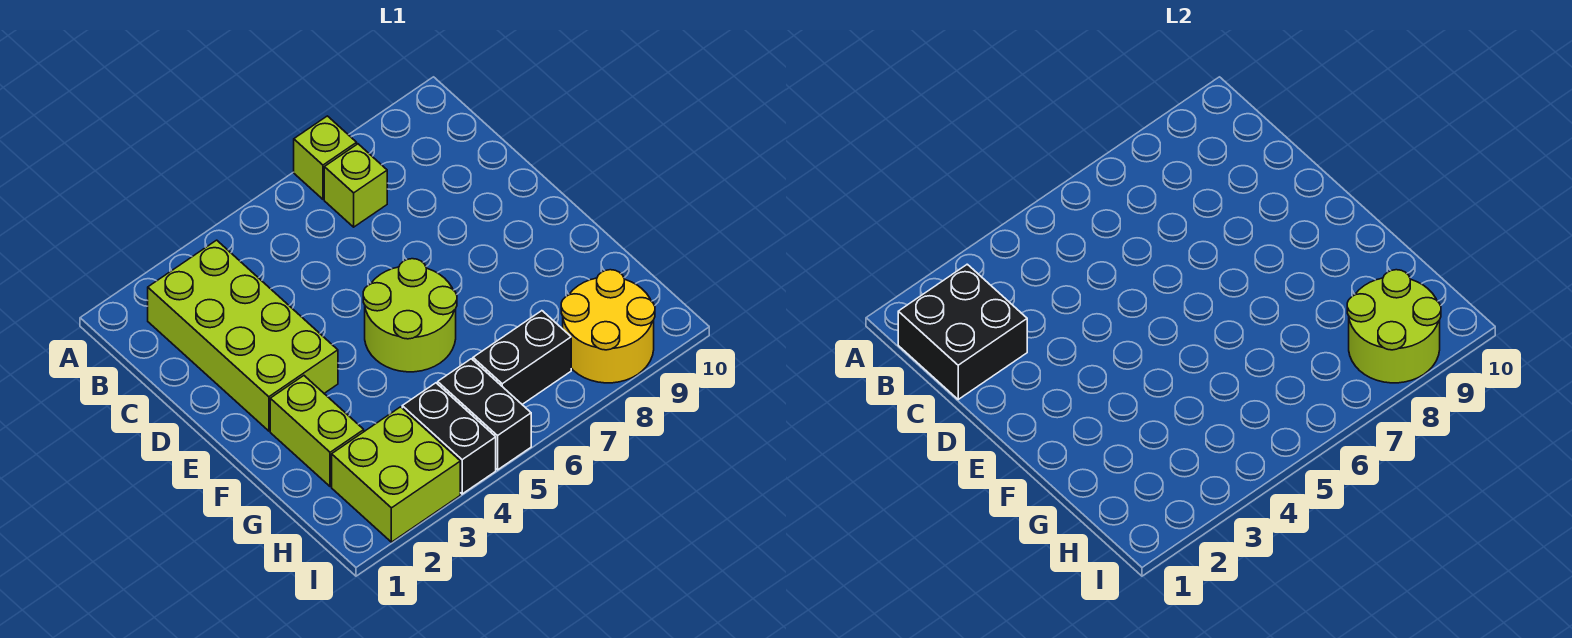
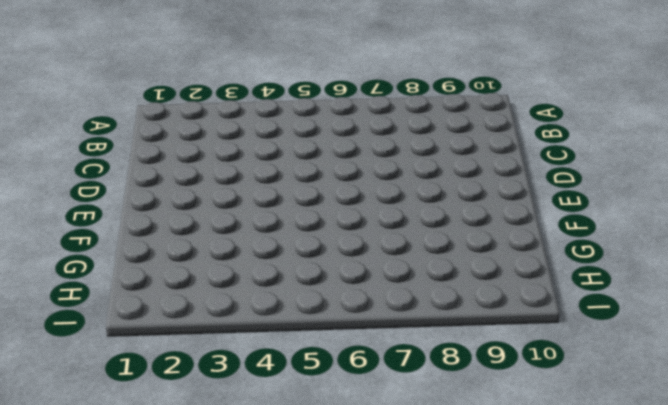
none -> lime brick A7 level 1
none -> lime brick B2:E3 level 1
none -> lime brick B7 level 1

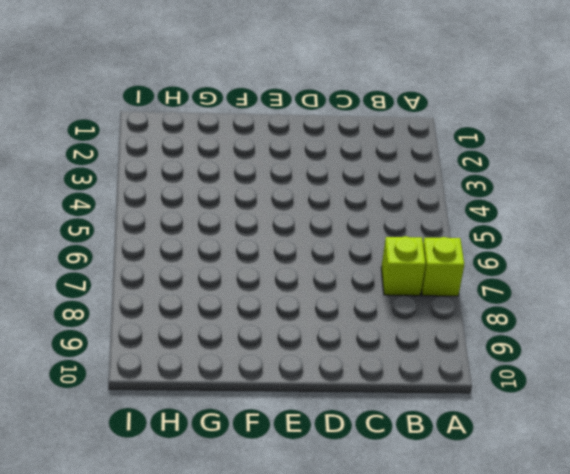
none -> lime brick B2:E3 level 1
none -> lime round brick E5:F6 level 1
none -> lime brick F2:G2 level 1

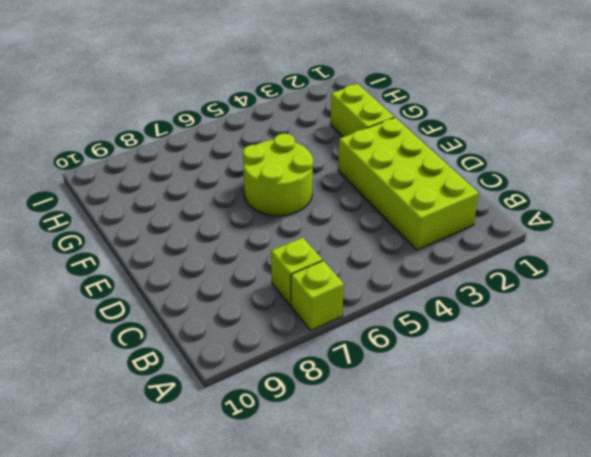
none -> lime brick H2:I3 level 1
none -> black brick H4:I4 level 1
none -> black brick H5:I5 level 1

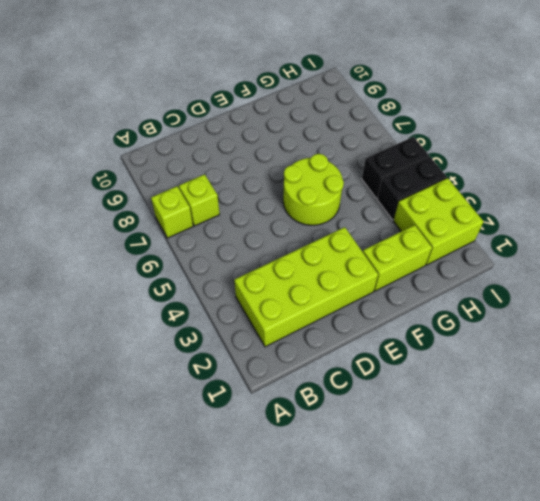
none -> black brick H6:H7 level 1
none -> yellow round brick H8:I9 level 1
none -> black brick B1:C2 level 2

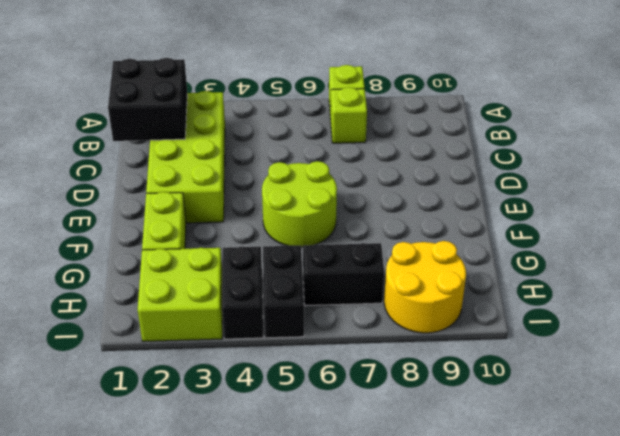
none -> lime round brick H8:I9 level 2

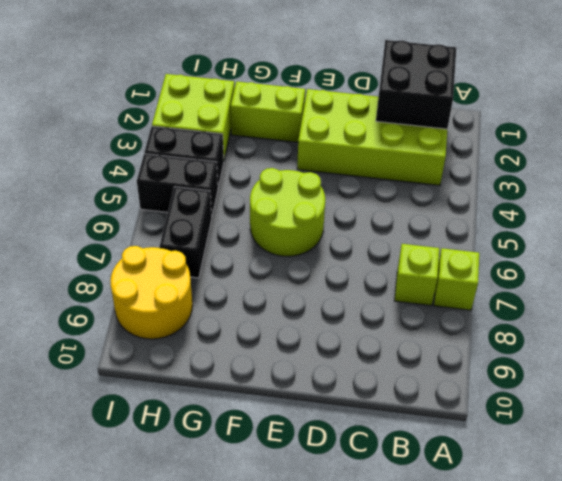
none -> lime round brick H8:I9 level 2

